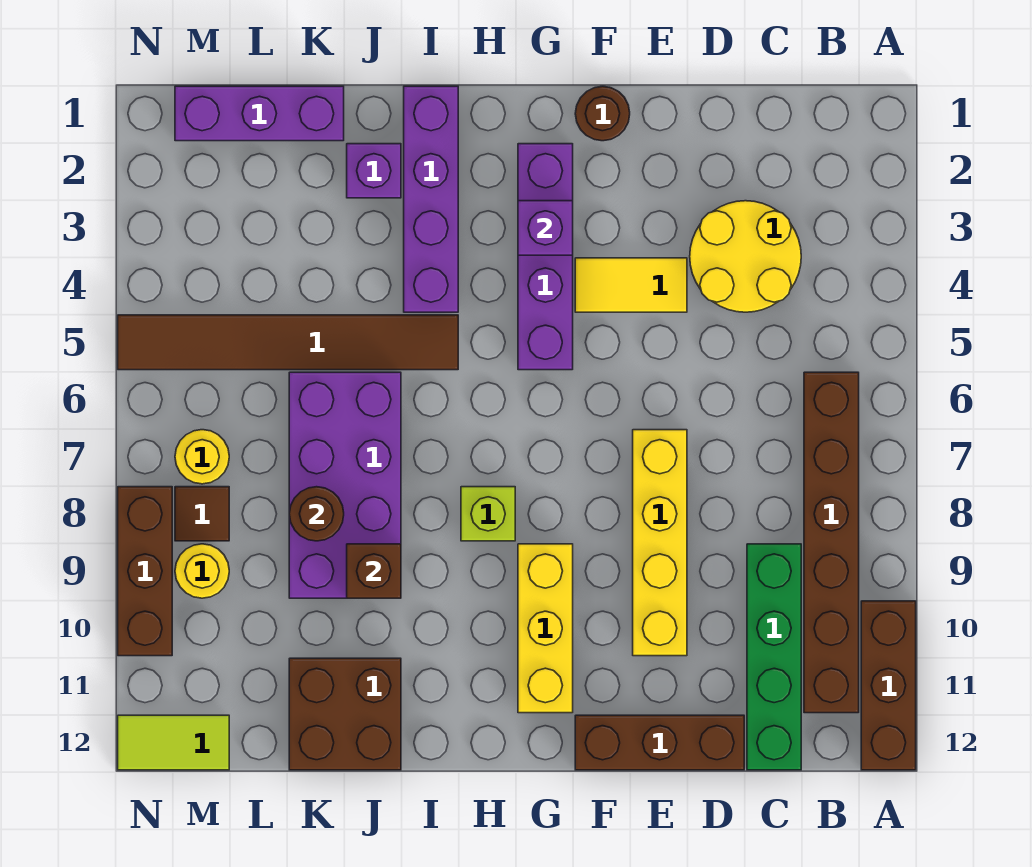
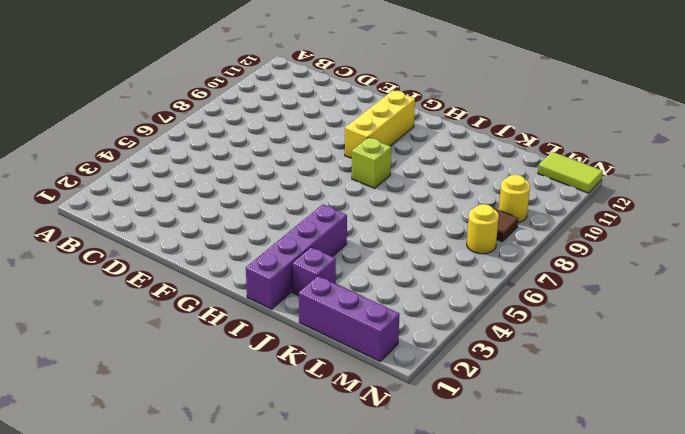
none -> brown brick A10:A12 level 1
none -> brown brick B6:B11 level 1
none -> yellow round brick C3:D4 level 1

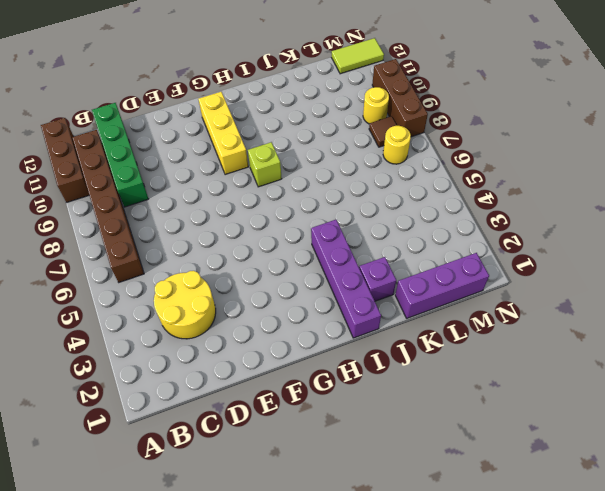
none -> brown brick D12:F12 level 1
none -> yellow tile E4:F4 level 1
none -> yellow brick E7:E10 level 1

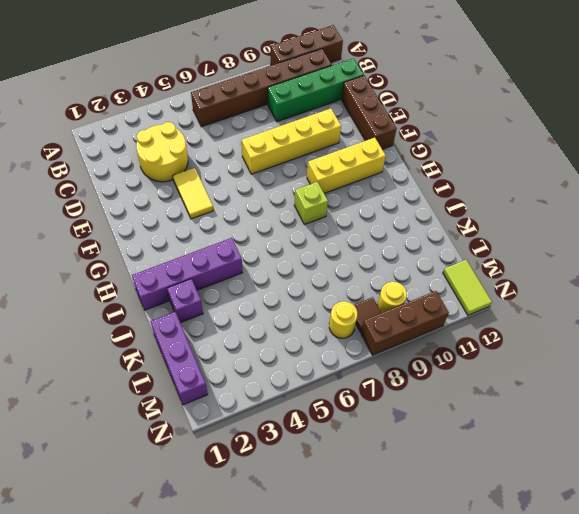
none -> brown round brick F1 level 1
none -> purple brick G2:G5 level 1
none -> brown tile I5:N5 level 1

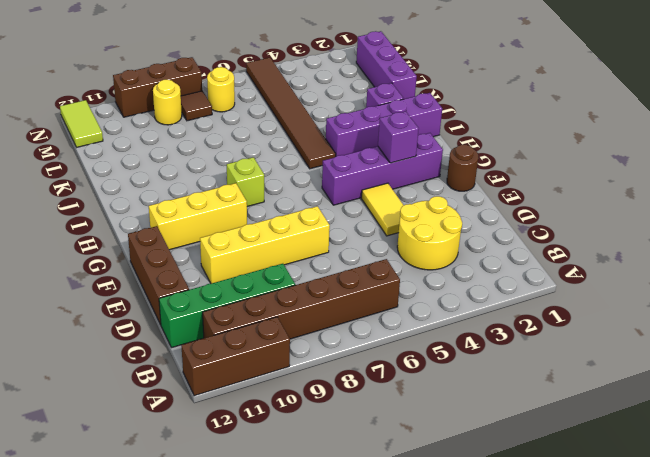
none -> purple brick J6:K9 level 1
none -> brown brick J11:K12 level 1
none -> brown brick J9 level 2

